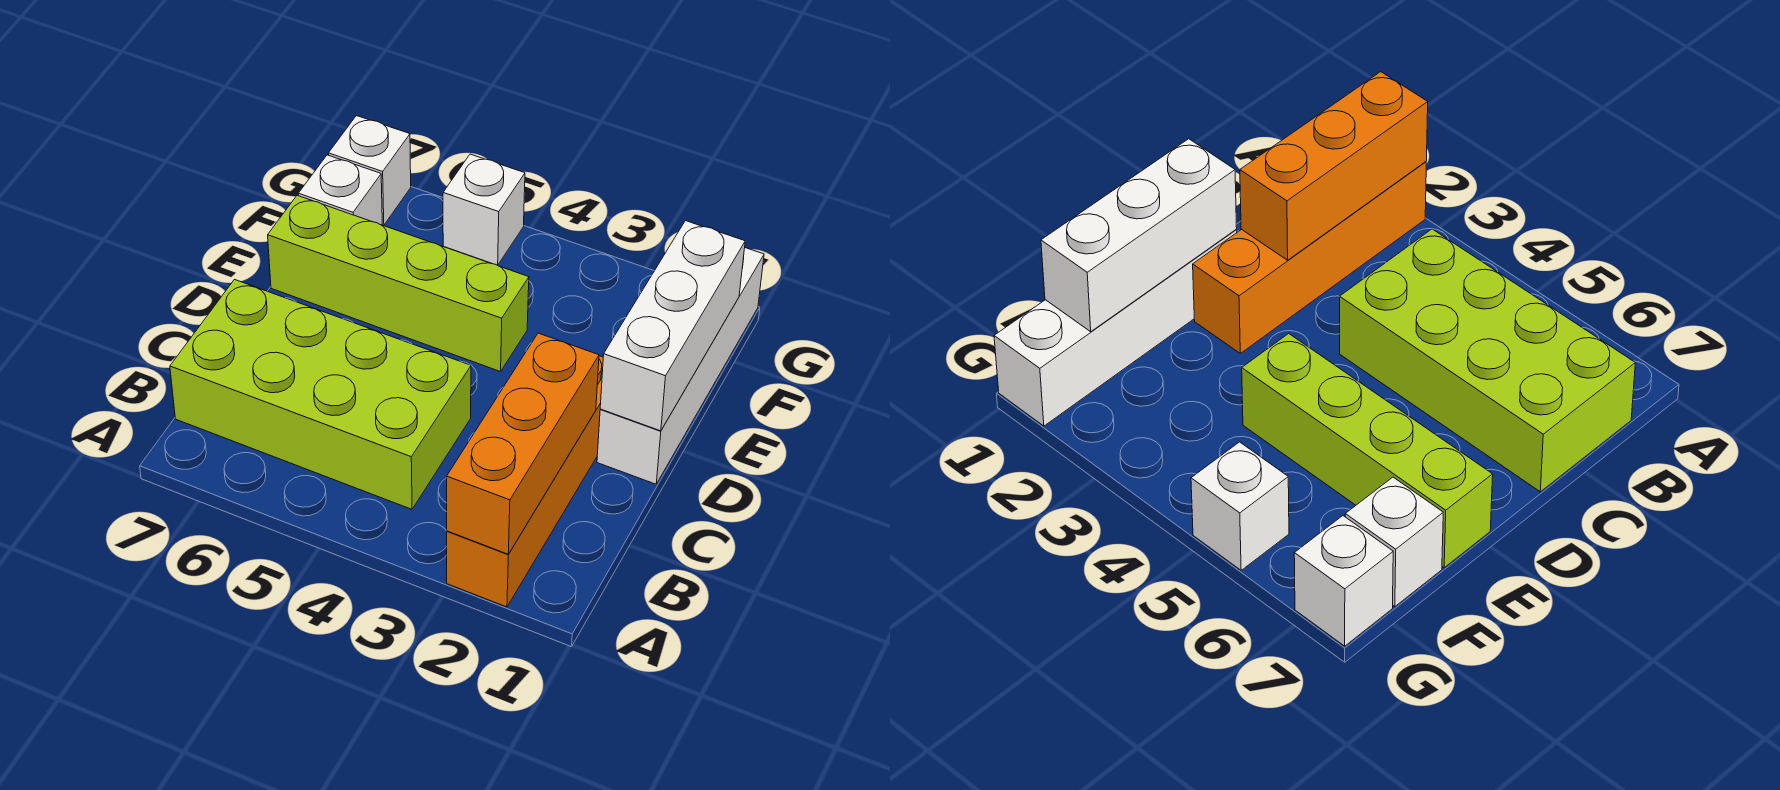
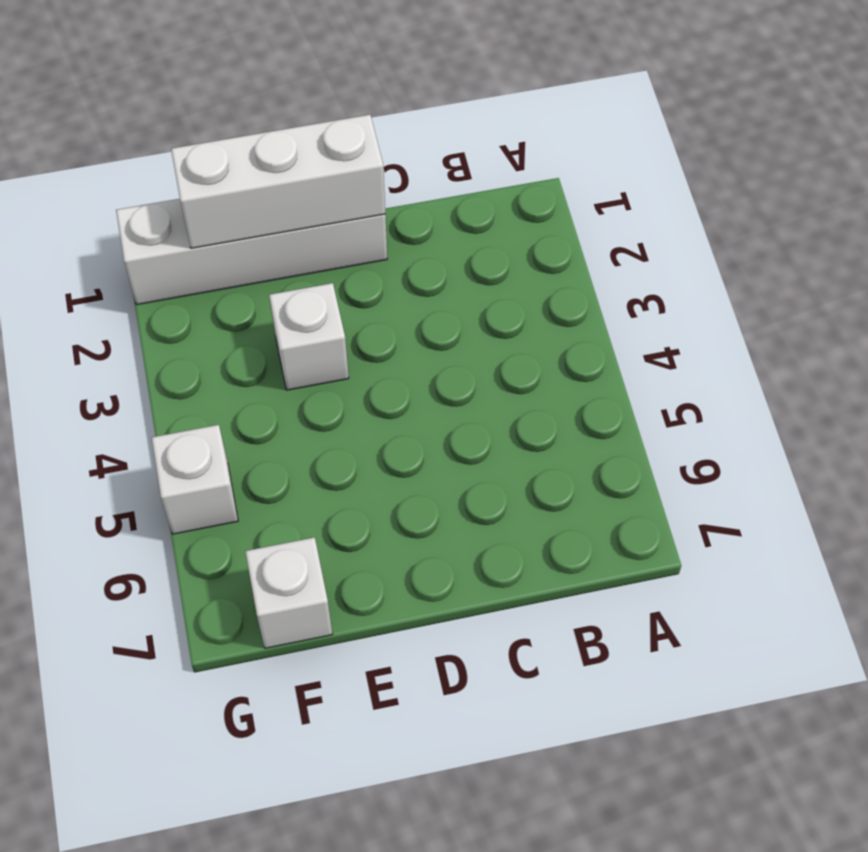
white brick E3 level 1 -> white brick G7 level 1
none -> orange brick A2:D2 level 1
none -> lime brick B4:C7 level 1

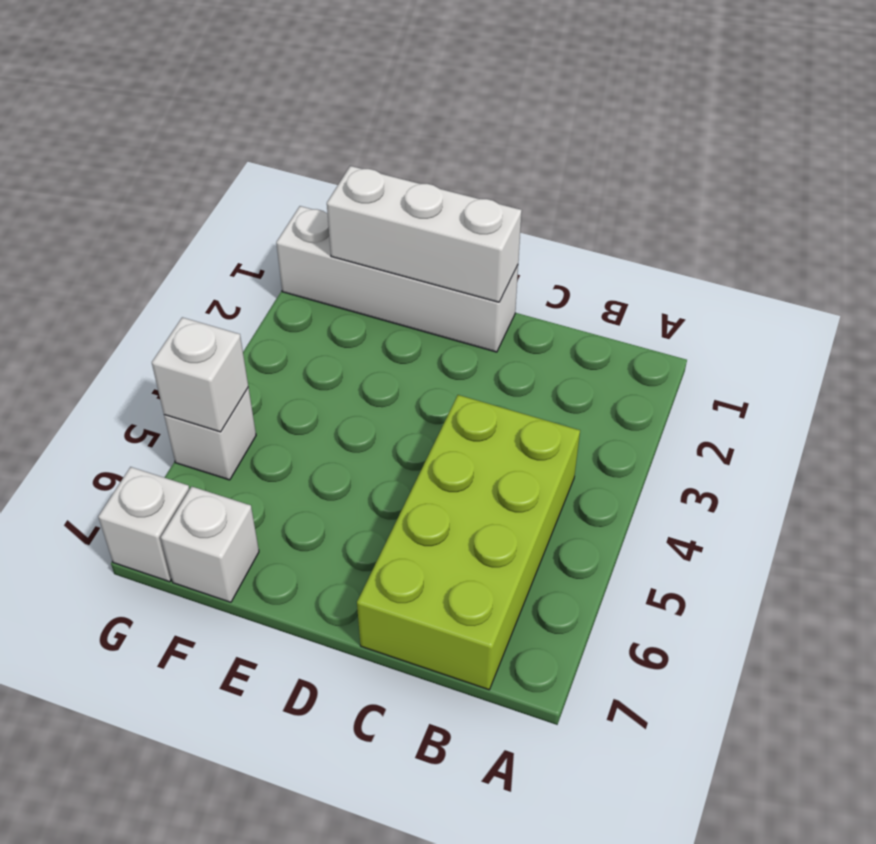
white brick G5 level 2 -> none
none -> orange brick A2:D2 level 1
none -> lime brick E4:E7 level 1

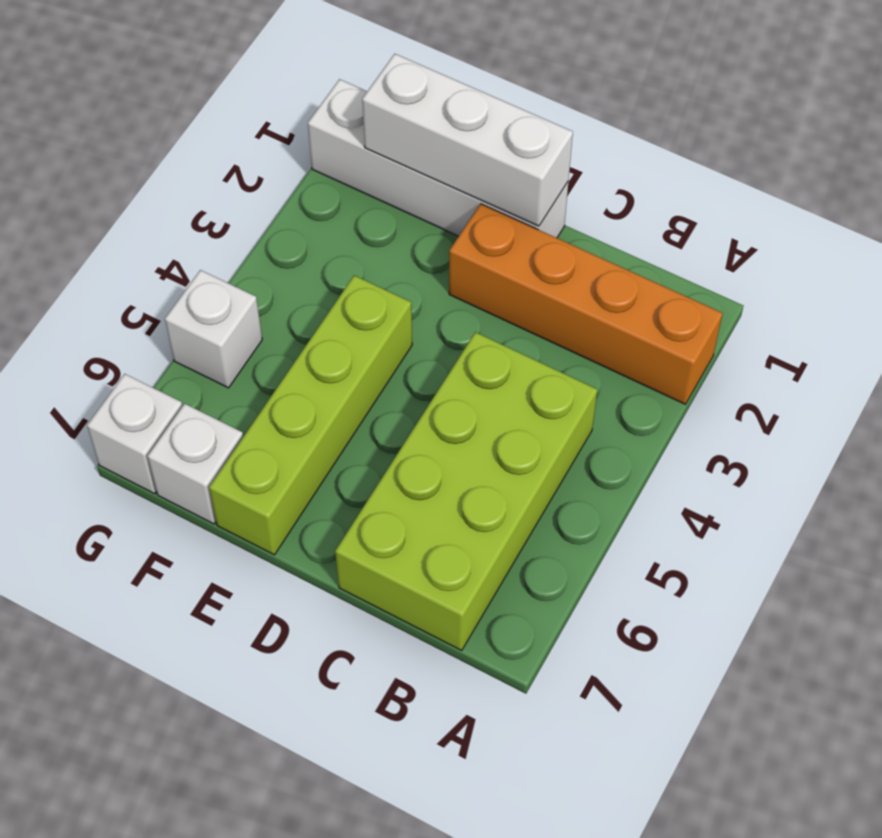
none -> orange brick A2:C2 level 2

